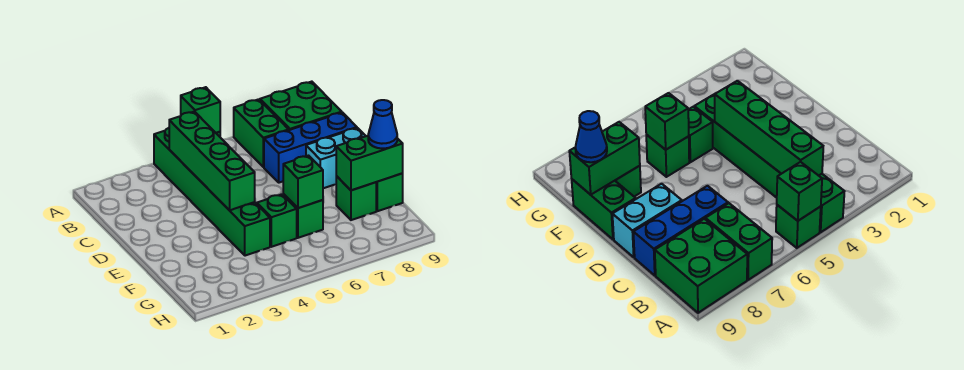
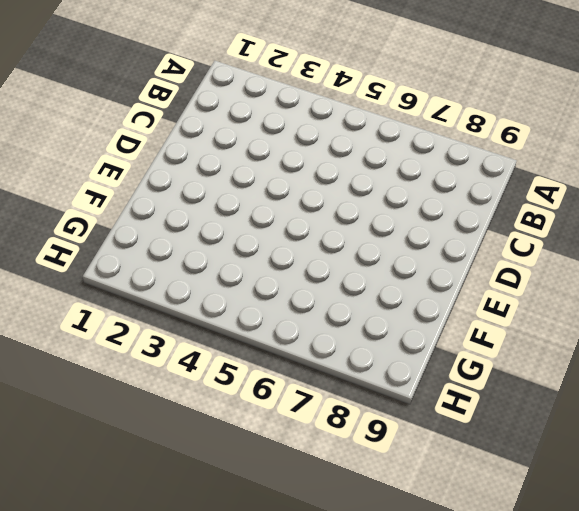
none -> green brick A4:F4 level 1
none -> green brick A5 level 1
none -> green brick A7:B7 level 1

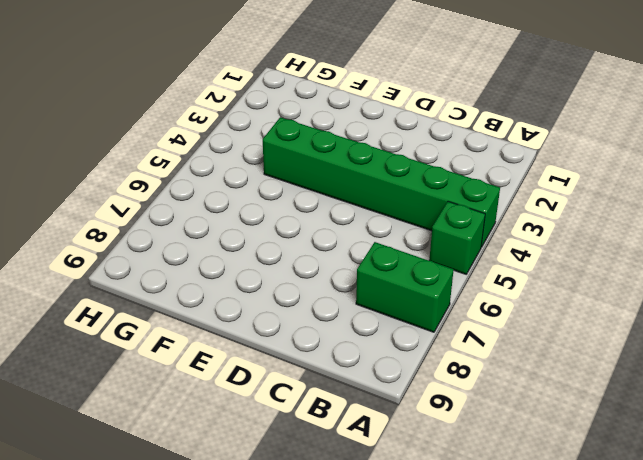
none -> green brick A8:B9 level 1
none -> blue brick C7:C9 level 1
none -> cyan brick D8:D9 level 1

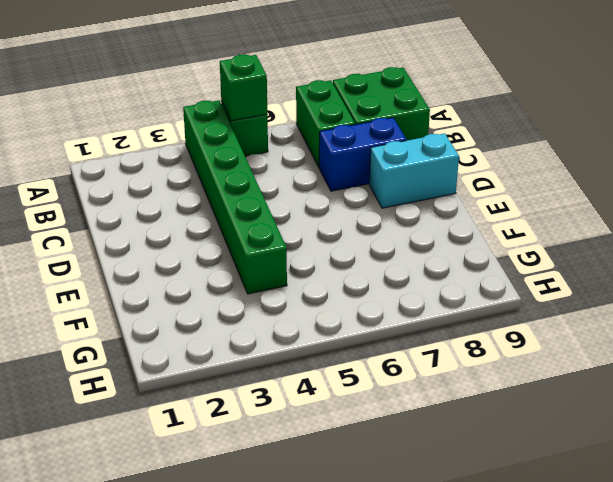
blue brick C7:C8 level 1 -> blue brick C7:C9 level 1
none -> green brick E9:F9 level 1
none -> green brick F5 level 1
none -> green brick F6 level 1

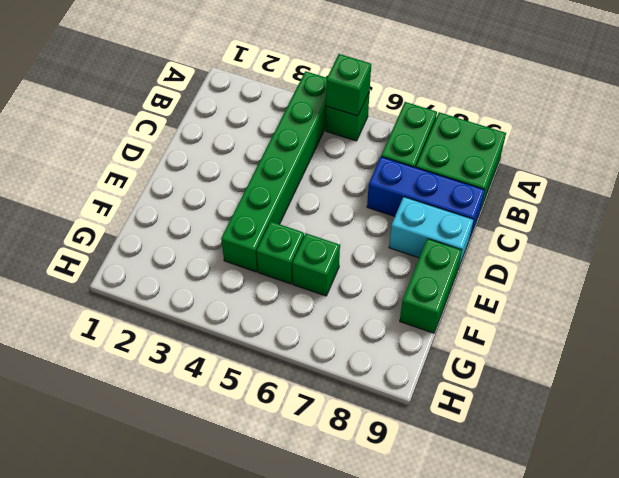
none -> green brick F8 level 1
none -> green brick B4:E4 level 2
none -> green brick F6 level 2

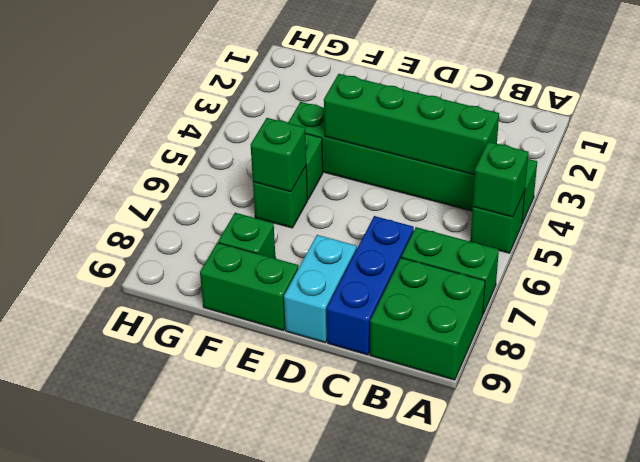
none -> green brick F8:F9 level 2
none -> blue cone F9 level 3

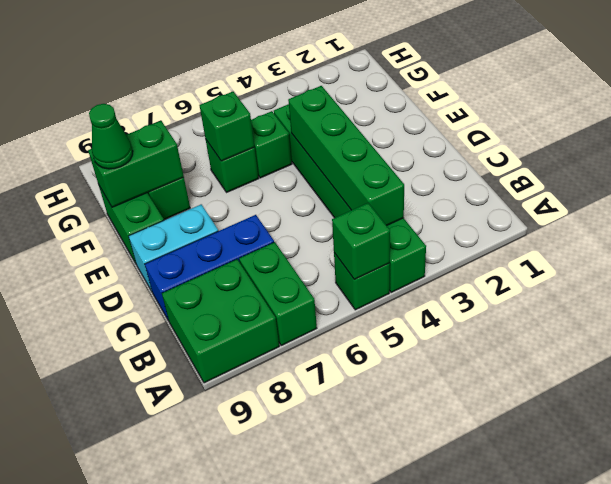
green cone F9 level 3 -> blue cone F9 level 3

